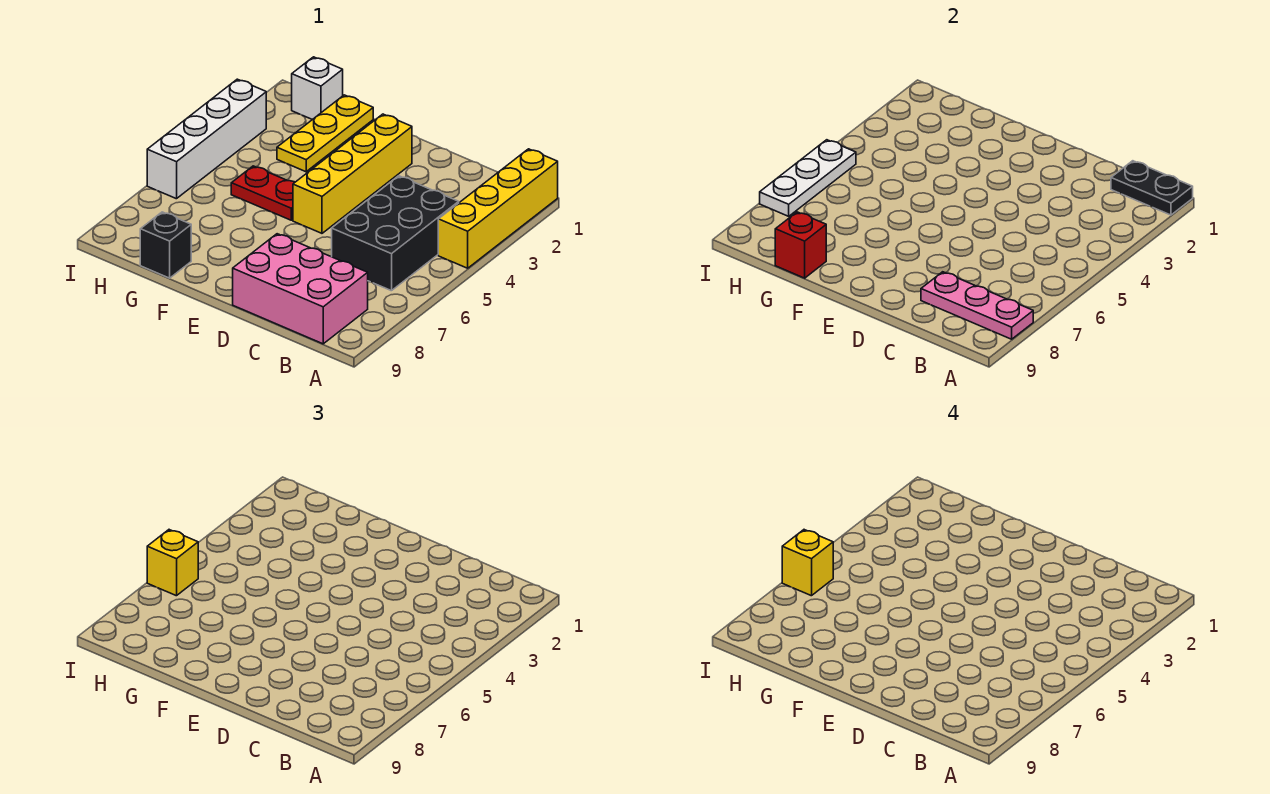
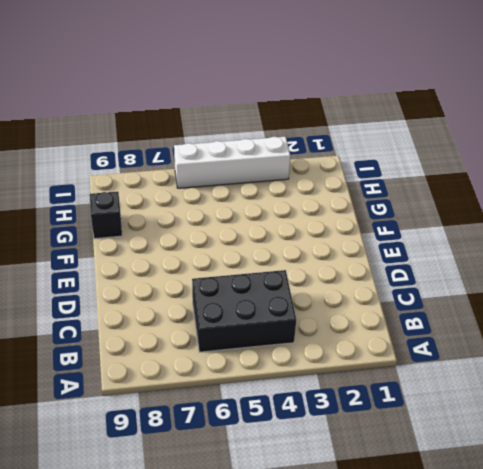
none -> yellow brick A1:A4 level 1
none -> pink brick B8:D9 level 1
none -> yellow brick E2:E5 level 1

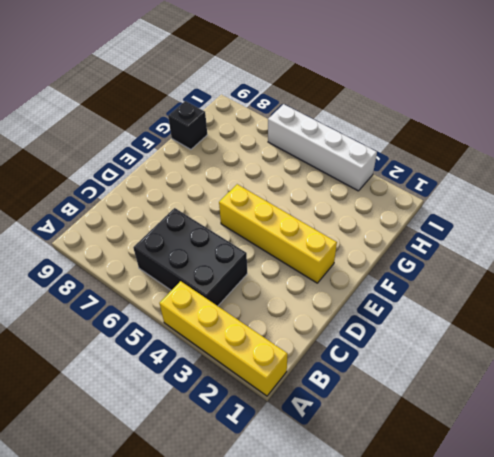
none -> pink brick B8:D9 level 1
none -> red plate F5:G5 level 1
none -> yellow plate G1:G3 level 1

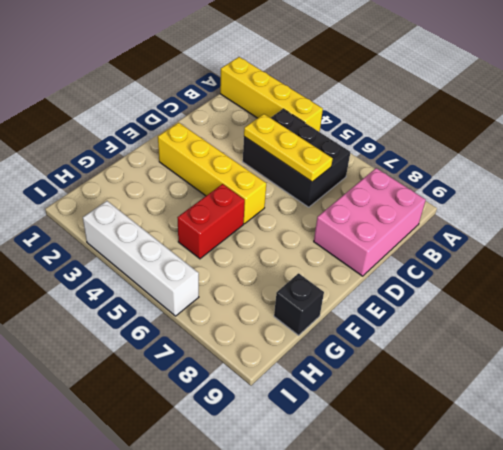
yellow plate C4:C6 level 2 -> yellow plate G1:G3 level 1
red brick F5:G5 level 1 -> red plate F5:G5 level 1
none -> white brick H1 level 1
none -> black plate A1:B1 level 2
none -> pink plate A8:C8 level 2

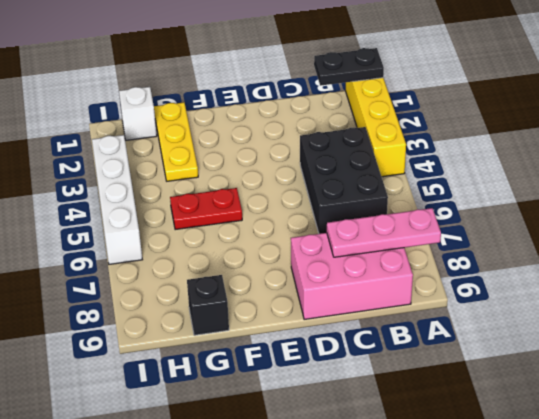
none -> yellow brick E2:E5 level 1
none -> red brick G9 level 2
none -> white plate I5:I7 level 2

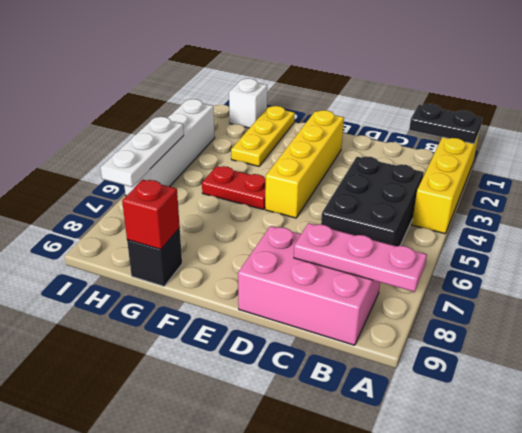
none -> yellow brick I6 level 3
none -> yellow brick I6 level 4

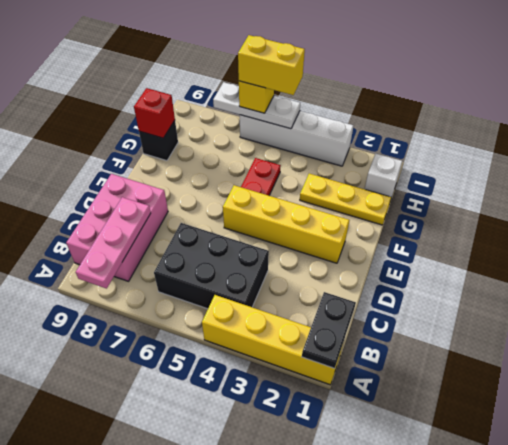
yellow brick I5:I6 level 4 -> yellow brick I6 level 4

